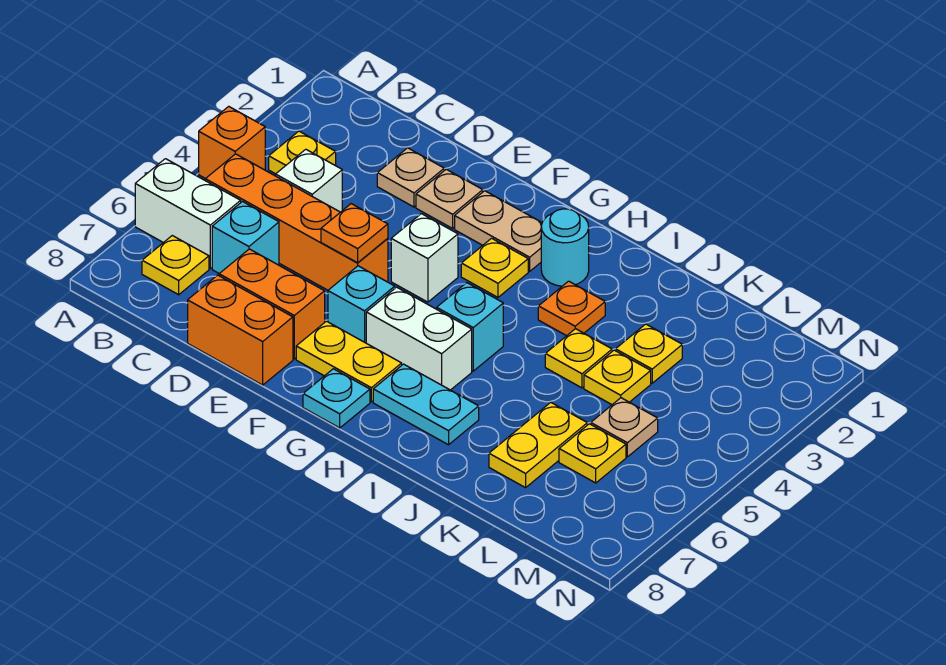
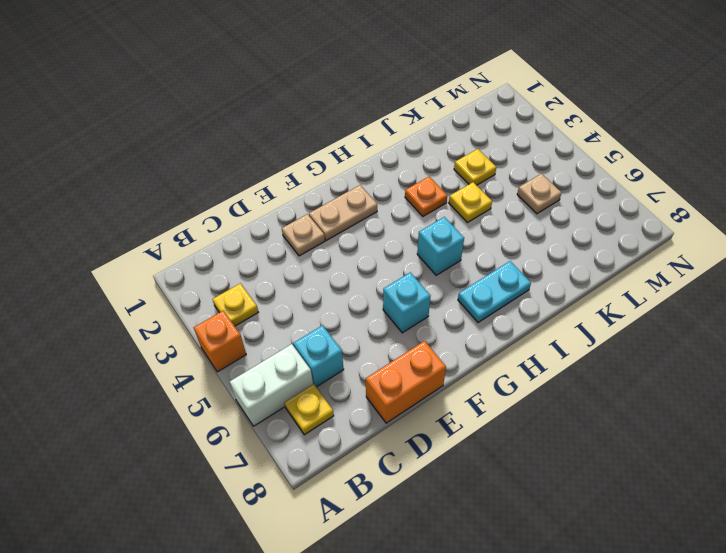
none -> orange brick B5:E5 level 1
none -> white brick C4 level 1
none -> tan plate D2 level 1

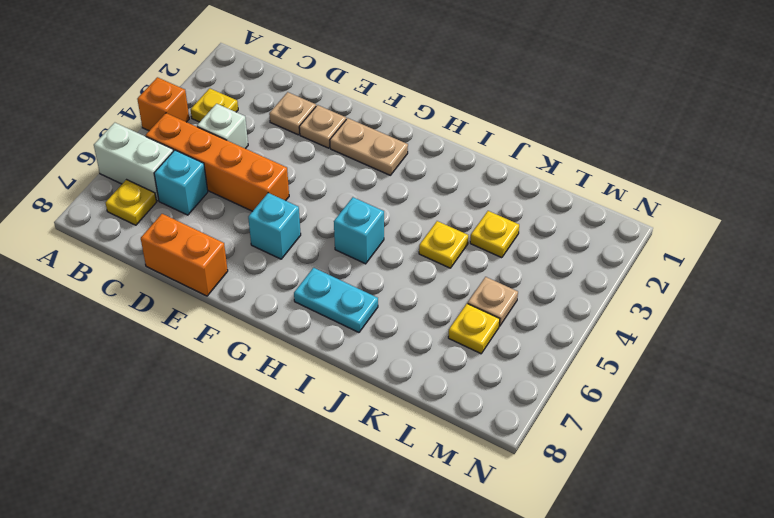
none -> orange brick D7:E7 level 1
none -> white brick F4 level 1
none -> yellow plate F7:G7 level 1

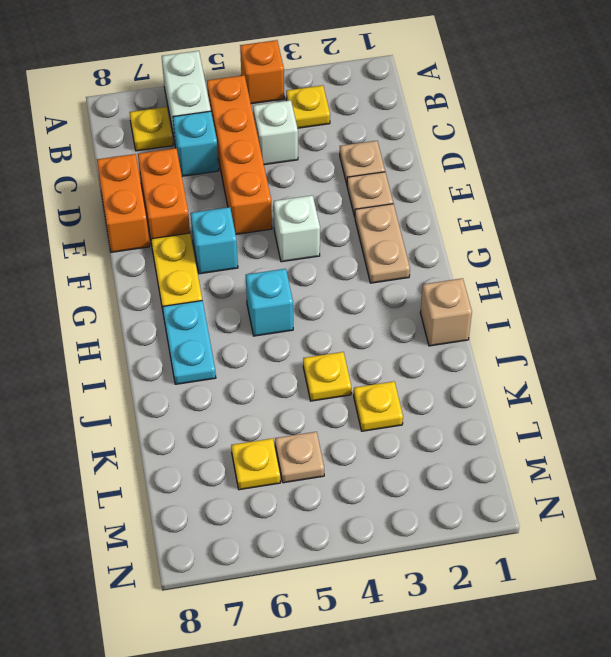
tan brick I1 level 1 -> none
none -> yellow plate G3 level 1
none -> white brick G6:H6 level 1
none -> cyan plate G8 level 1

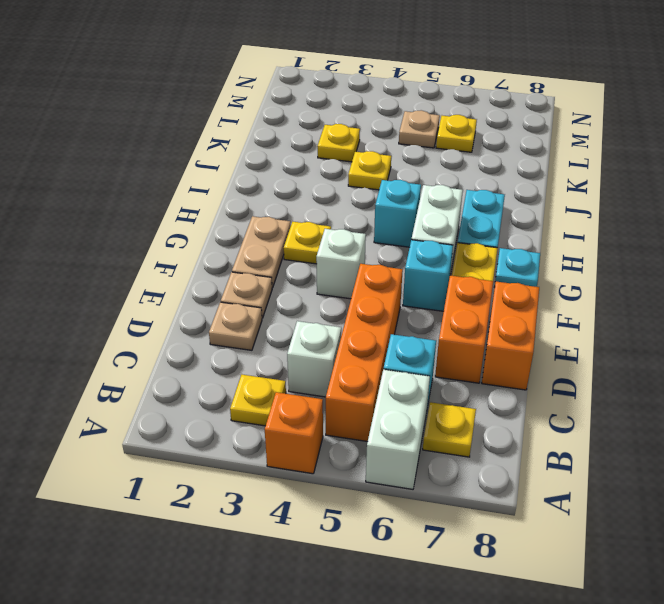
none -> cyan round brick H2 level 1
none -> orange plate I3 level 1
none -> yellow plate K4 level 1

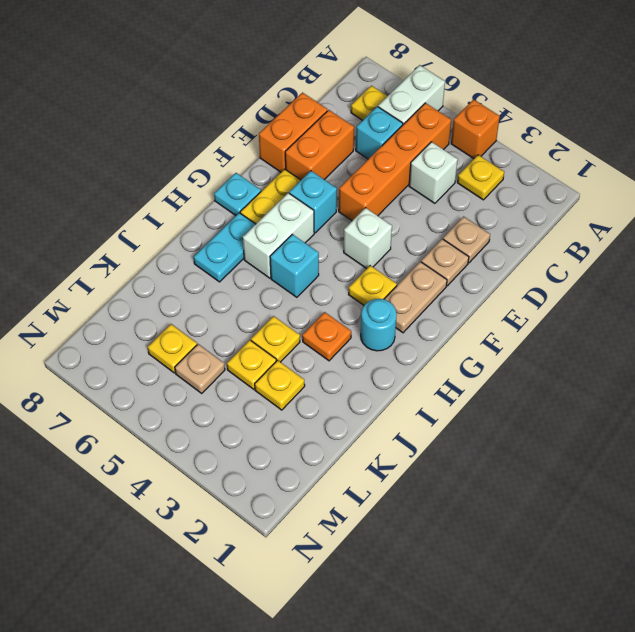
none -> yellow plate K6:K7 level 1
none -> orange plate E5 level 2

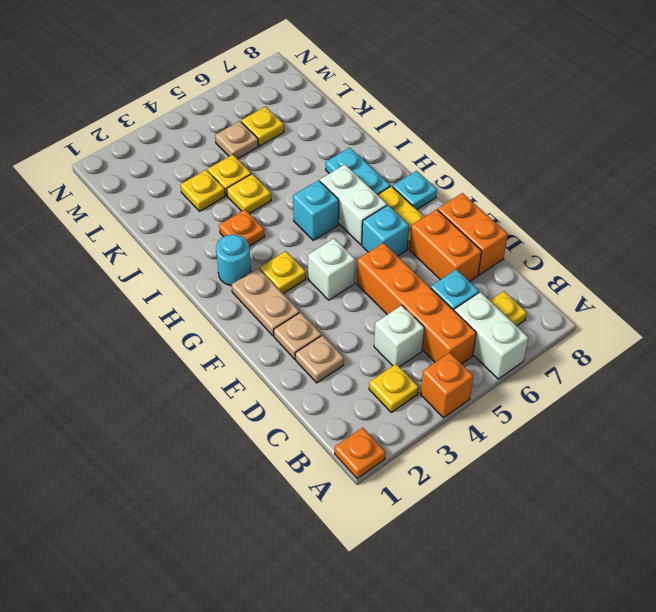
orange plate A1 level 1 -> orange plate E5 level 2
none -> yellow plate K6:K7 level 1

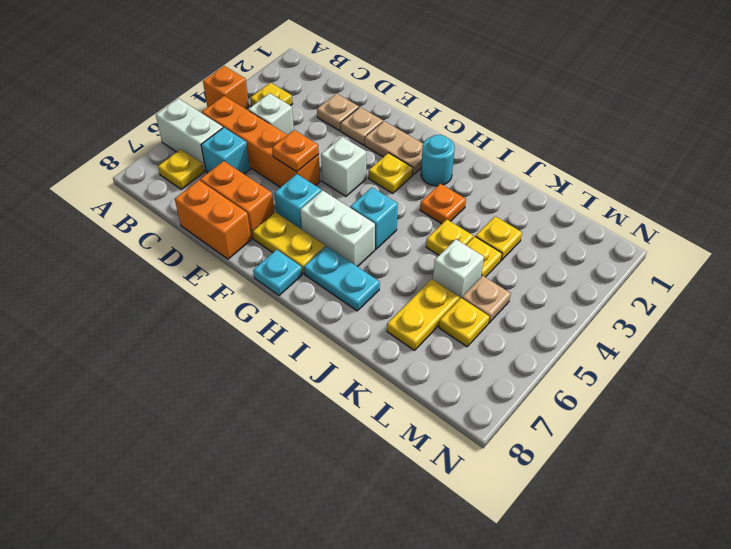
white brick K5 level 1 -> none

